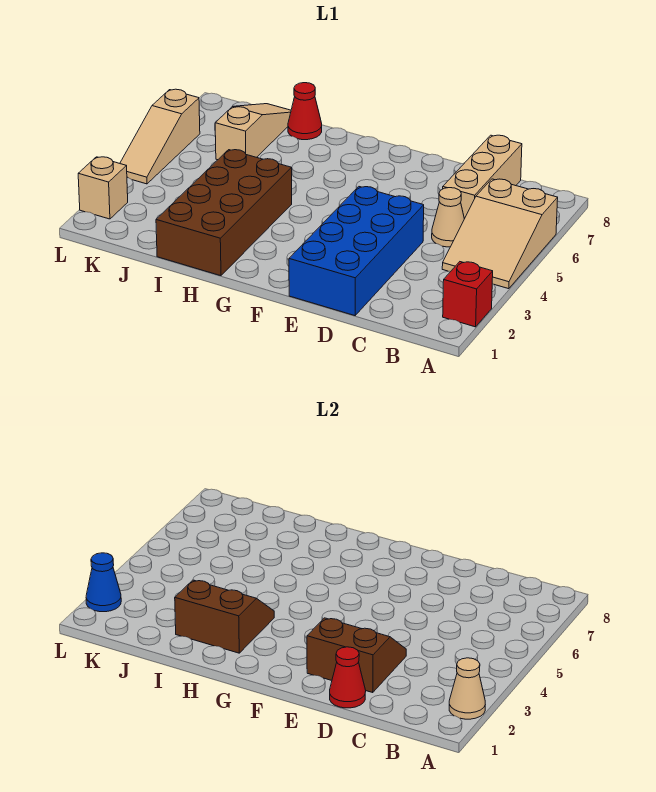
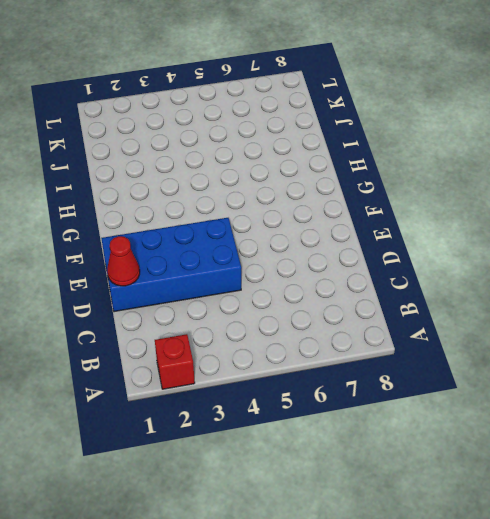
none -> tan slope A4:B6 level 1 top 6
none -> tan cone C5 level 1
none -> tan brick C6:C8 level 1

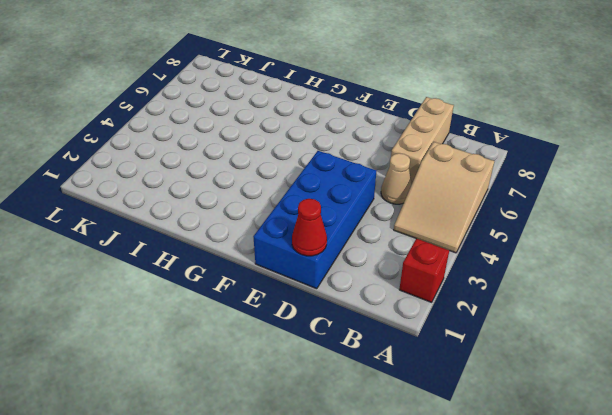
none -> brown brick H1:I4 level 1
none -> red cone I8 level 1
none -> tan slope J6:J8 level 1 top 6

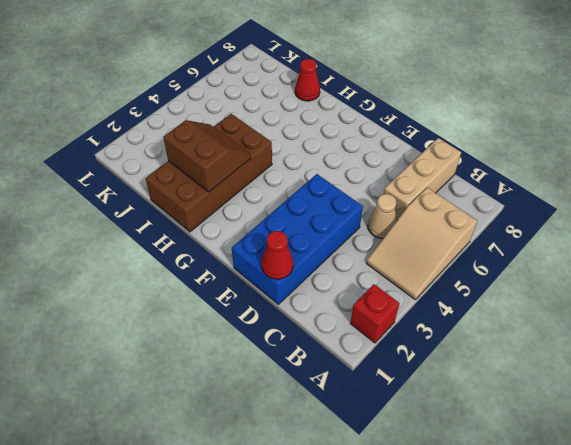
none -> tan slope J6:J8 level 1 top 6
none -> tan brick L2 level 1
none -> tan slope L4:L6 level 1 top 6

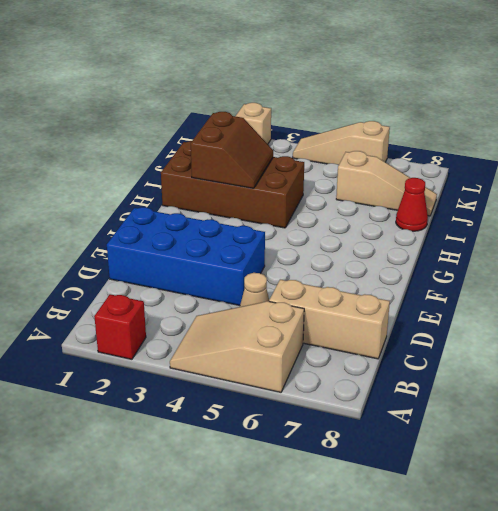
none -> tan cone A2 level 2
none -> red cone D1 level 2
none -> brown slope D2:E3 level 2 top 2

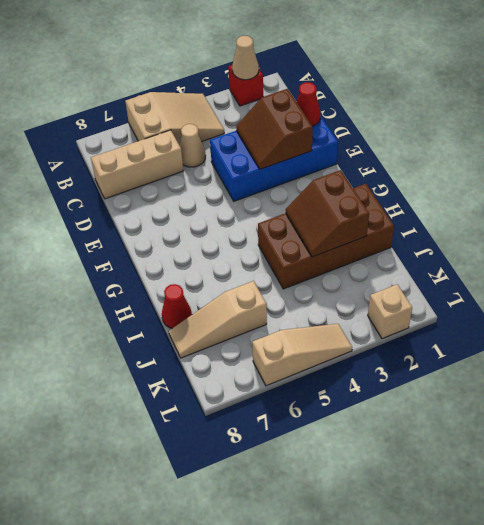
none -> blue cone L2 level 2

